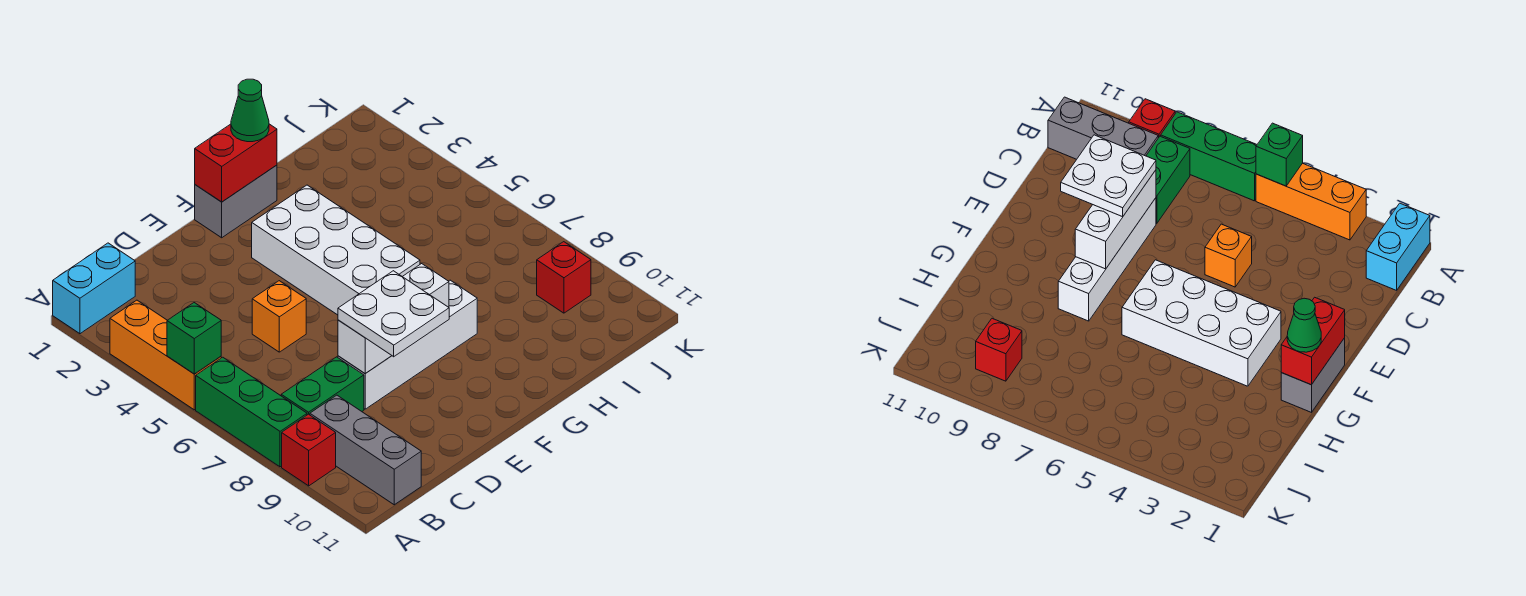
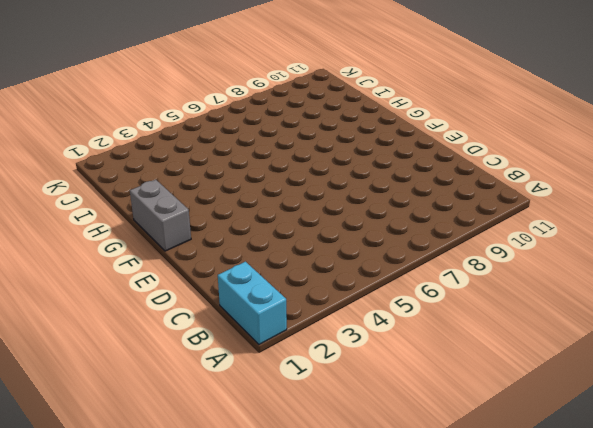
none -> orange brick A3:A5 level 1
none -> green brick A6:A8 level 1
none -> red brick A9 level 1

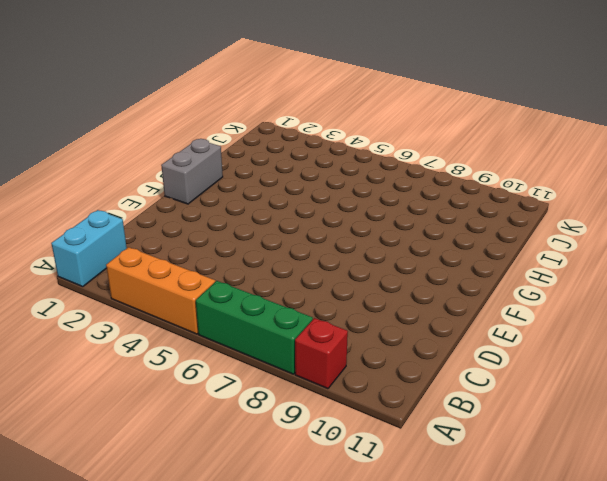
none -> green brick B8:C8 level 1
none -> grey brick B9:B11 level 1
none -> orange brick D5 level 1

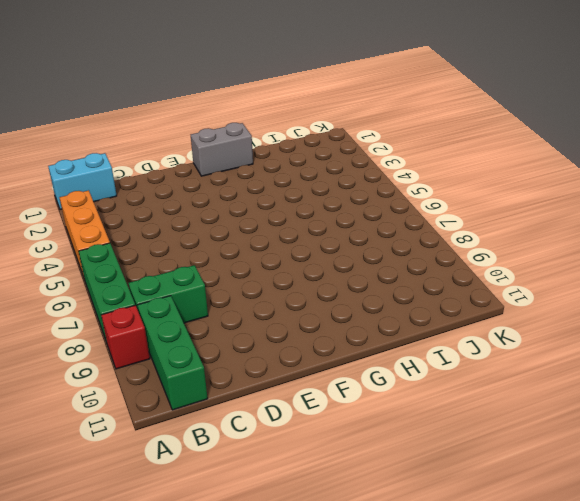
green brick B9:B11 level 1 -> grey brick B9:B11 level 1
none -> orange brick D5 level 1
none -> white brick D8:G8 level 1
none -> white brick F3:G6 level 1

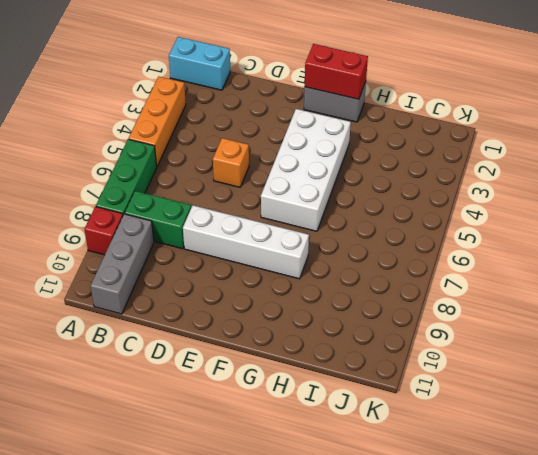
none -> red brick J9 level 1
none -> green brick A5 level 2
none -> white brick D8:F8 level 2

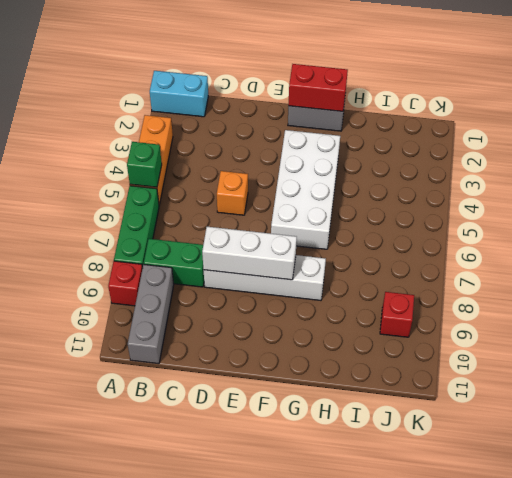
none -> white plate D8:E9 level 3
none -> green cone G1 level 3

